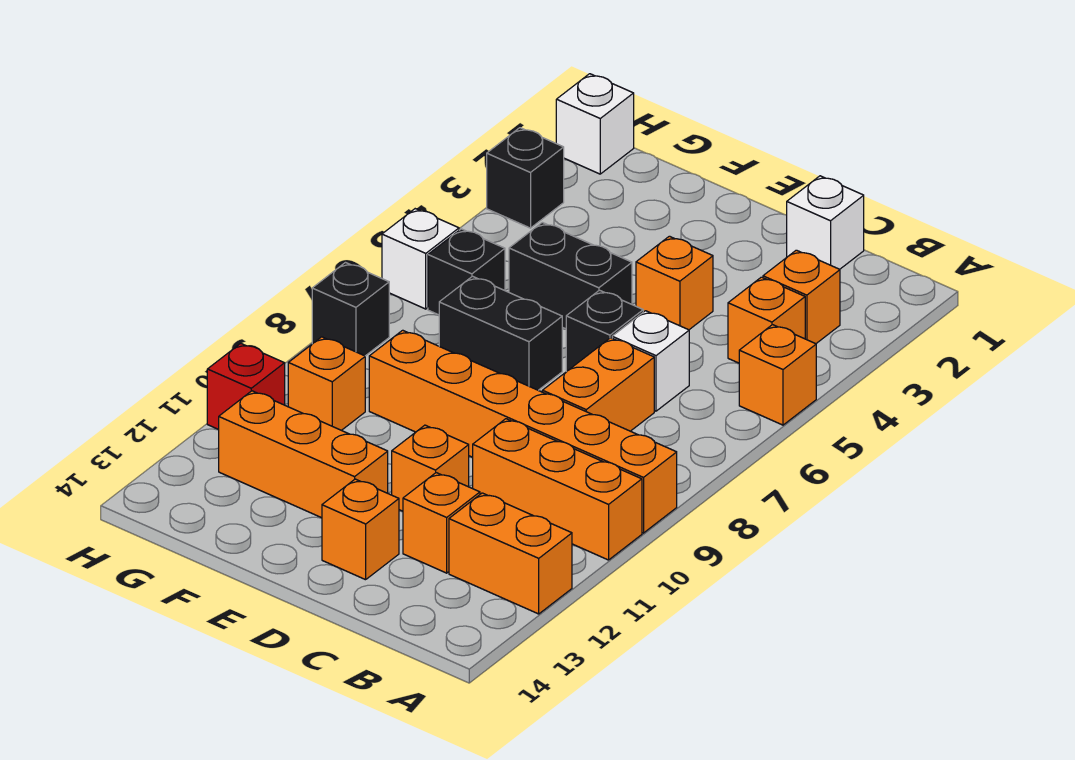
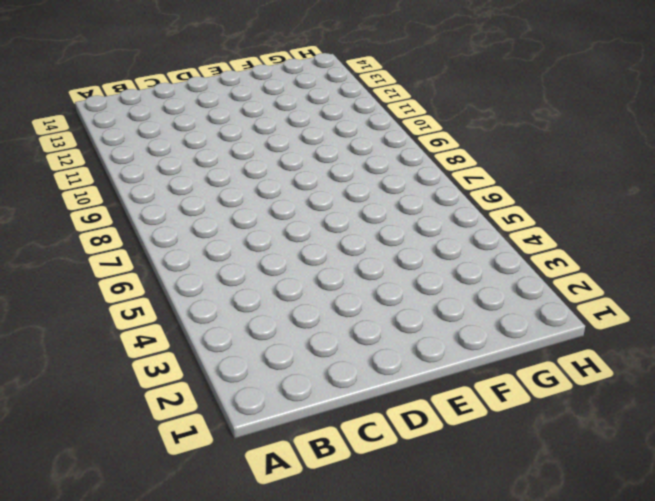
none -> orange brick A5 level 1
none -> orange brick A9:F9 level 1
none -> orange brick A10:C10 level 1

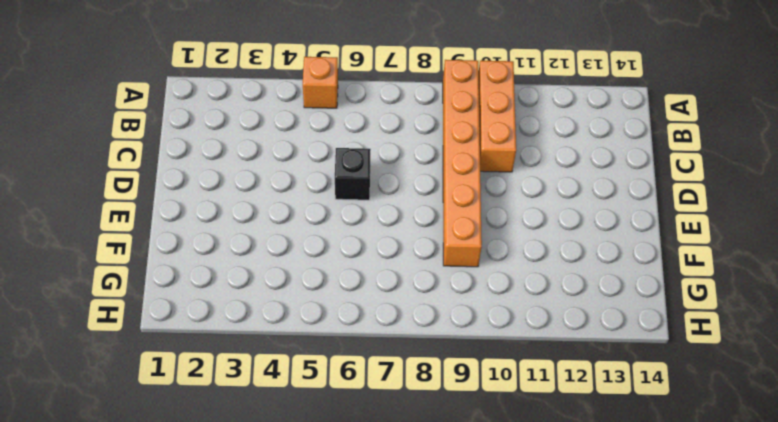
none -> orange brick A12:B12 level 1
none -> orange brick B3 level 1
none -> orange brick B4 level 1

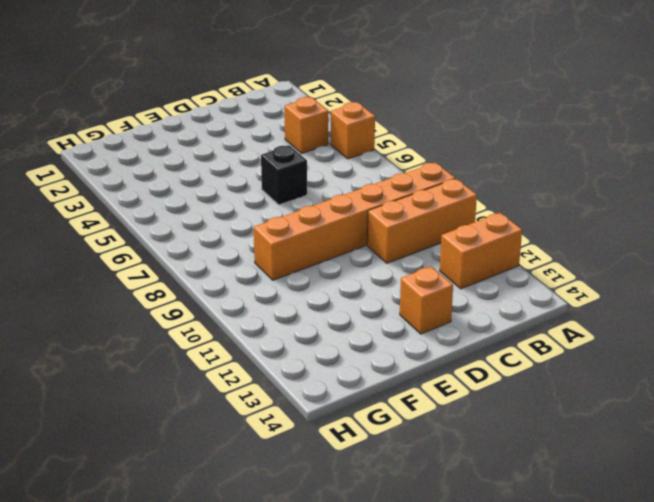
none -> orange brick B3 level 1
none -> white brick C1 level 1
none -> white brick C6 level 1

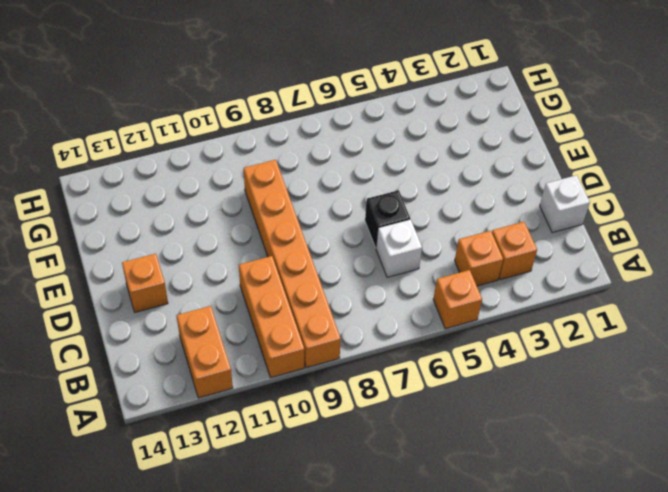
none -> orange brick C7:C8 level 1
none -> orange brick C12 level 1
none -> orange brick D4 level 1

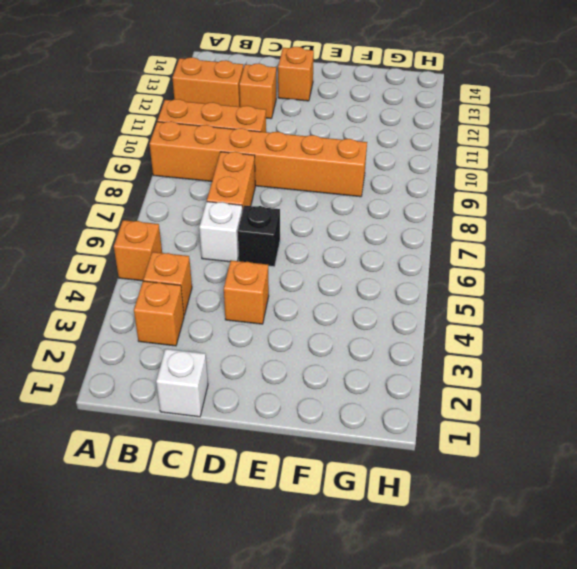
none -> orange brick D11 level 1
none -> black brick E5:F5 level 1
none -> black brick E7:F7 level 1

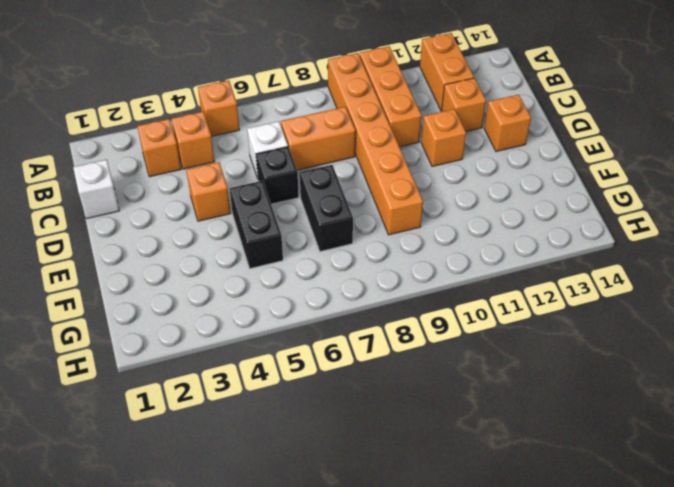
none -> orange brick E12:G12 level 1
none -> black brick G6 level 1
none -> orange brick G10 level 1

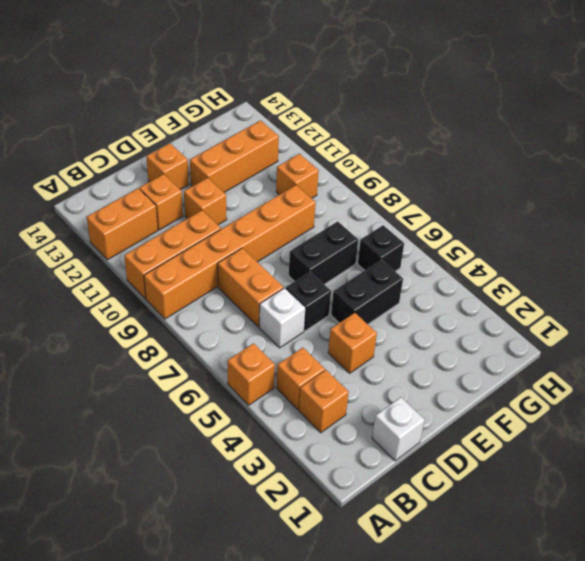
none -> white brick H1 level 1
none -> black brick H3 level 1
none -> white brick H6 level 1

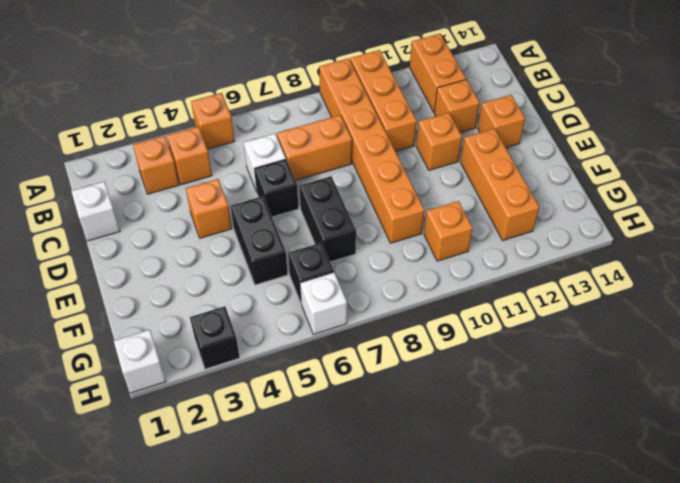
none -> black brick H8 level 1
none -> red brick H11 level 1

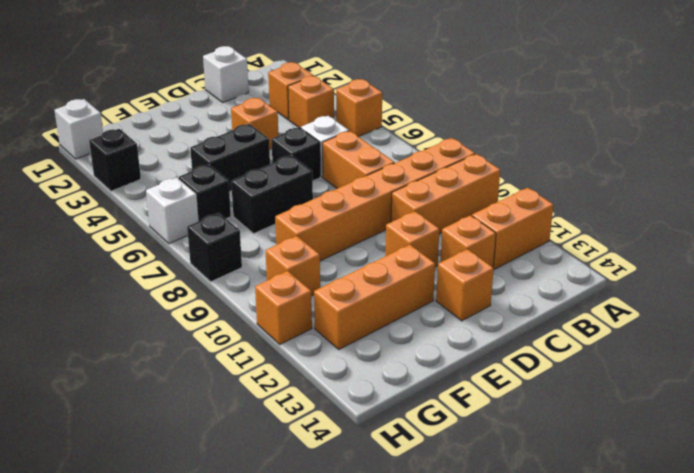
orange brick H11 level 1 -> red brick H11 level 1

